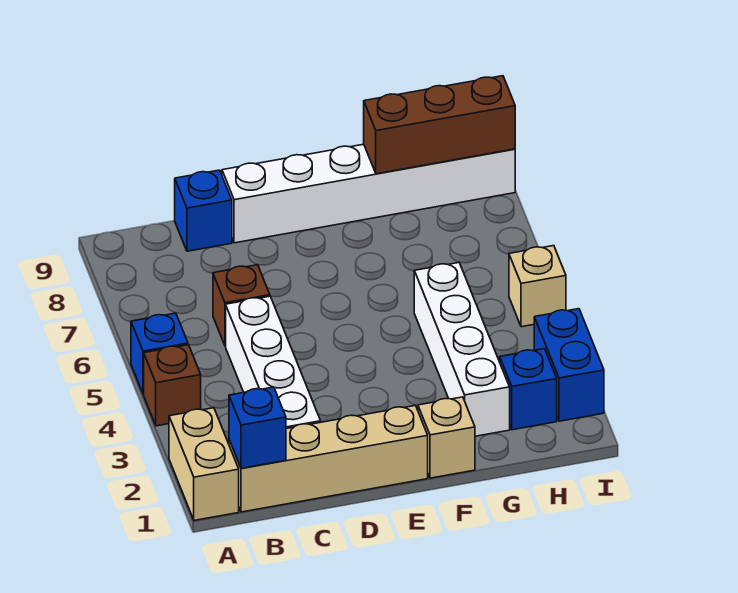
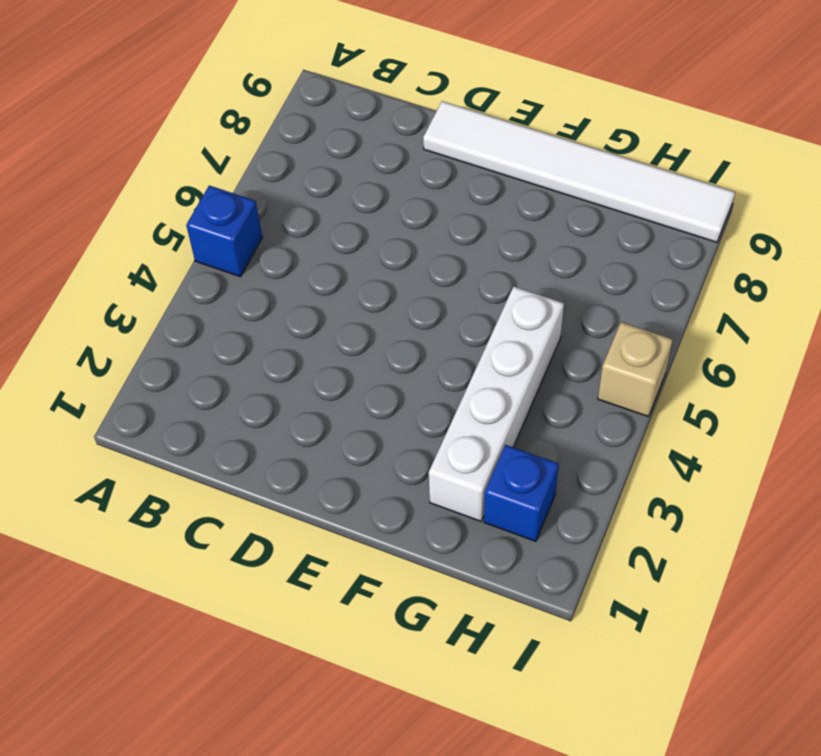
white tile D9:I9 level 1 -> white brick D9:I9 level 1
none -> tan brick A1:A2 level 1
none -> brown brick A4 level 1
none -> tan brick B1:E1 level 1

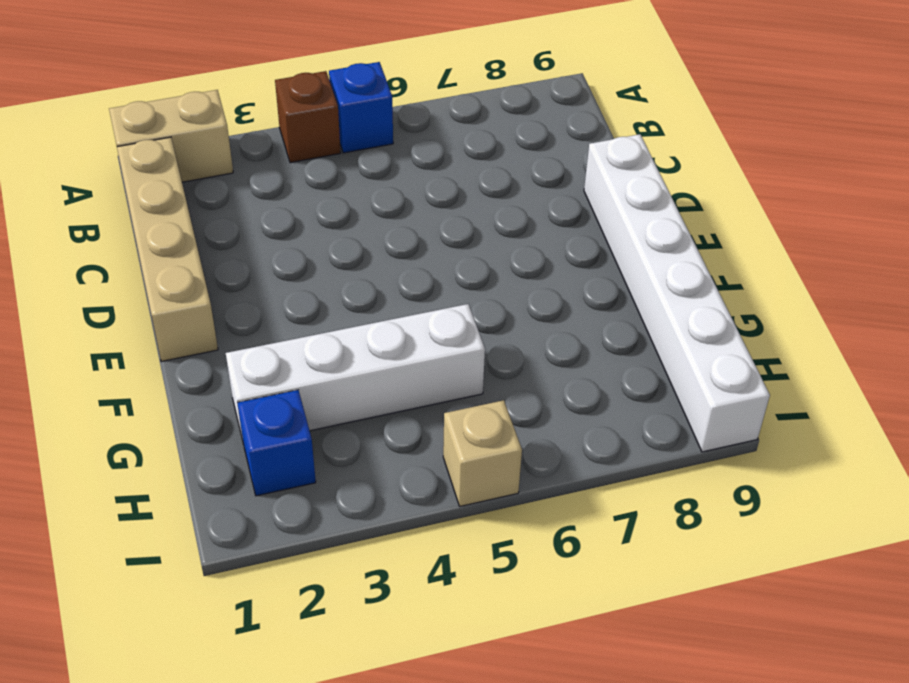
none -> white brick C2:C5 level 1
none -> brown brick C6 level 1
none -> blue brick C9 level 1

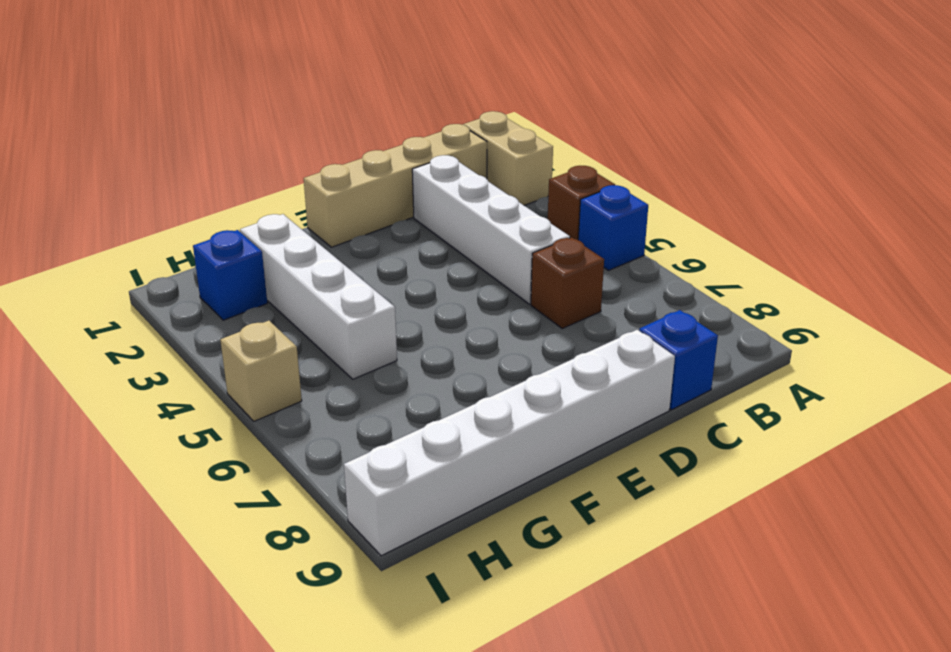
none -> tan brick F1 level 1
none -> blue brick I2:I3 level 1
none -> blue brick B1 level 2

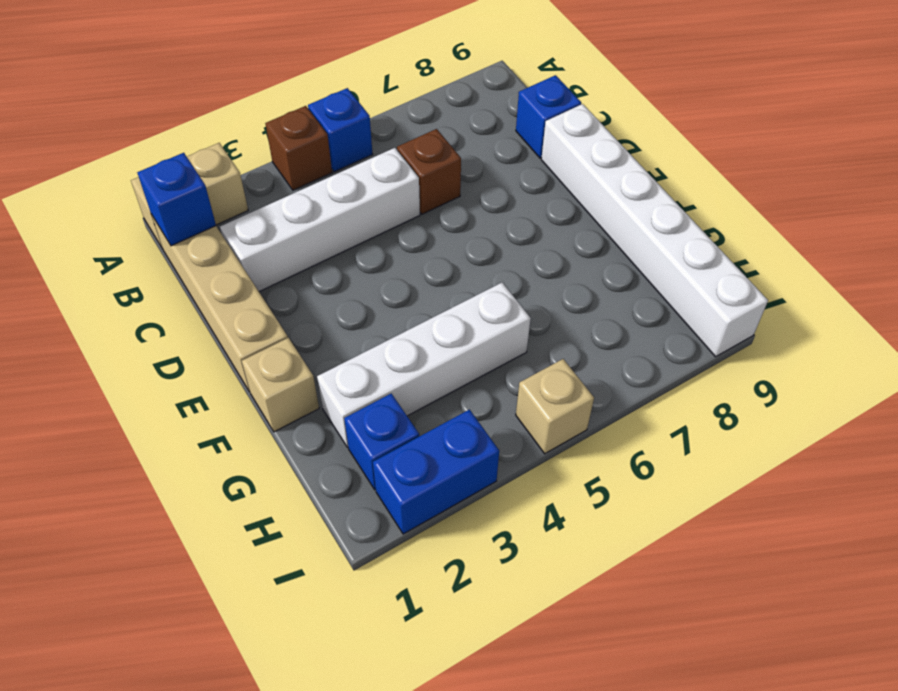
none -> brown brick G9:I9 level 2

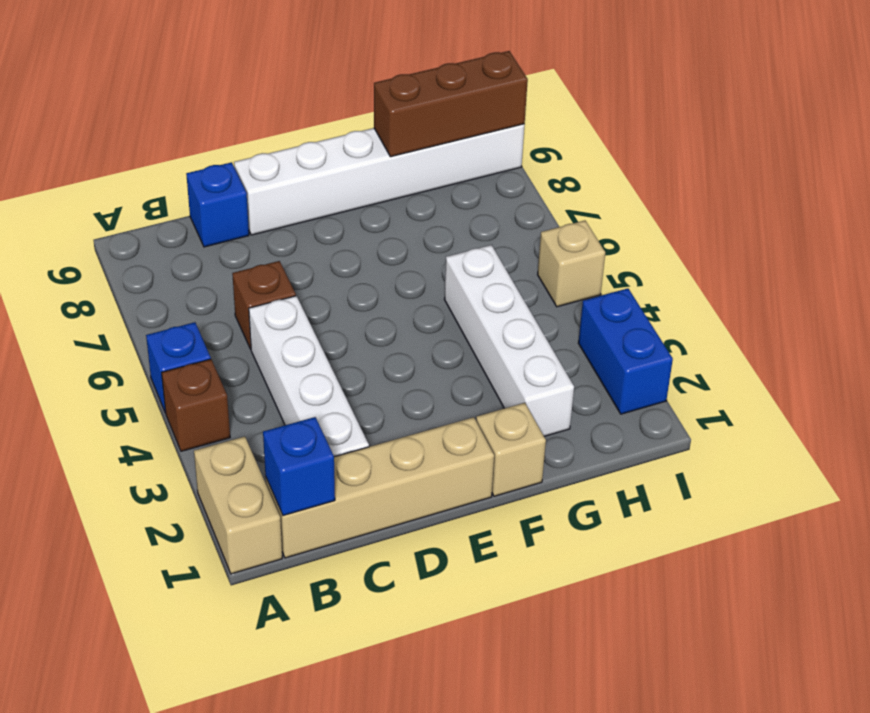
none -> blue brick H2 level 1

